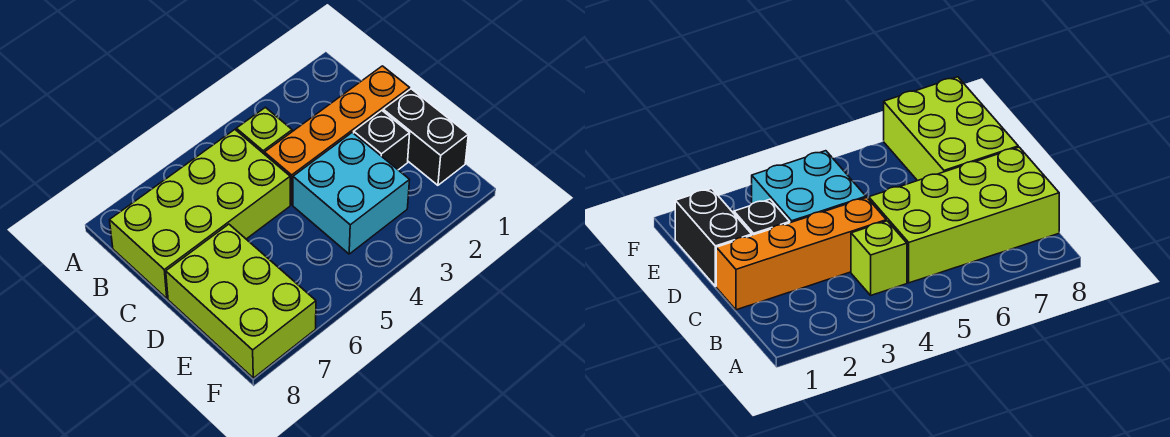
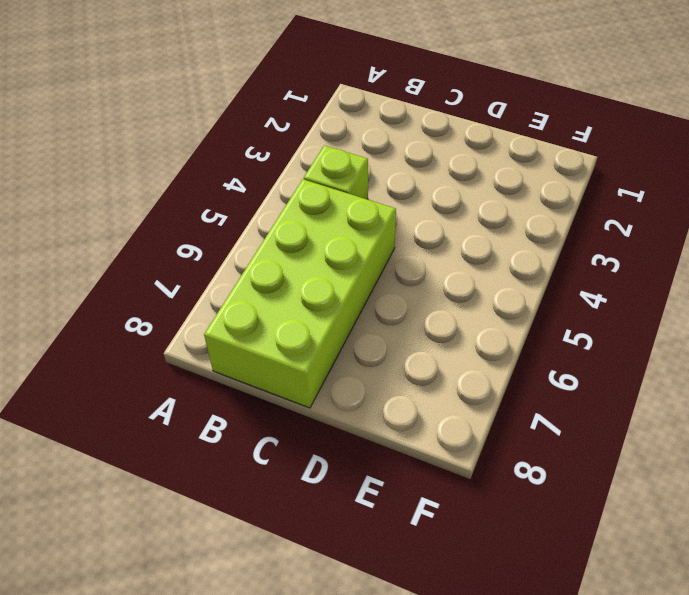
none -> orange brick C1:C4 level 1
none -> black brick D1:E1 level 1

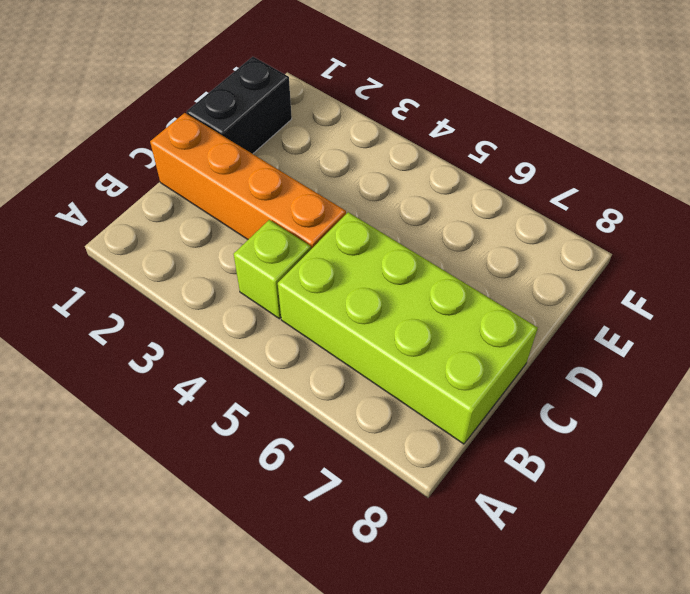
none -> black brick D2 level 1
none -> cyan brick D3:E4 level 1

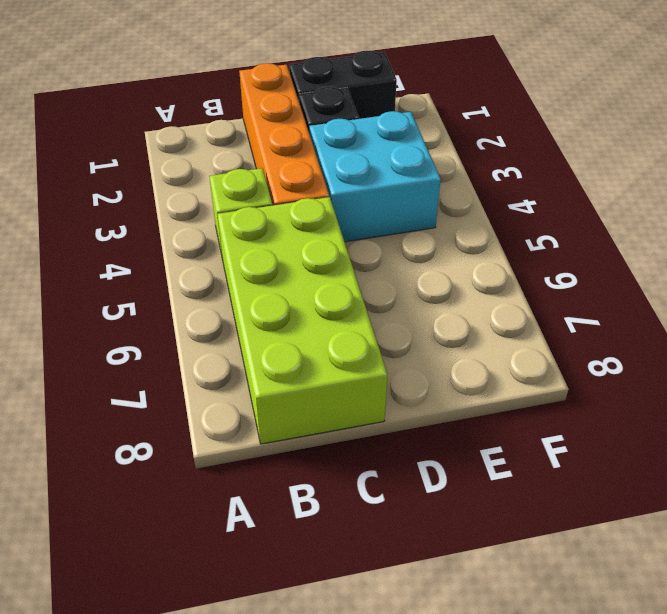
none -> lime brick D7:F8 level 1

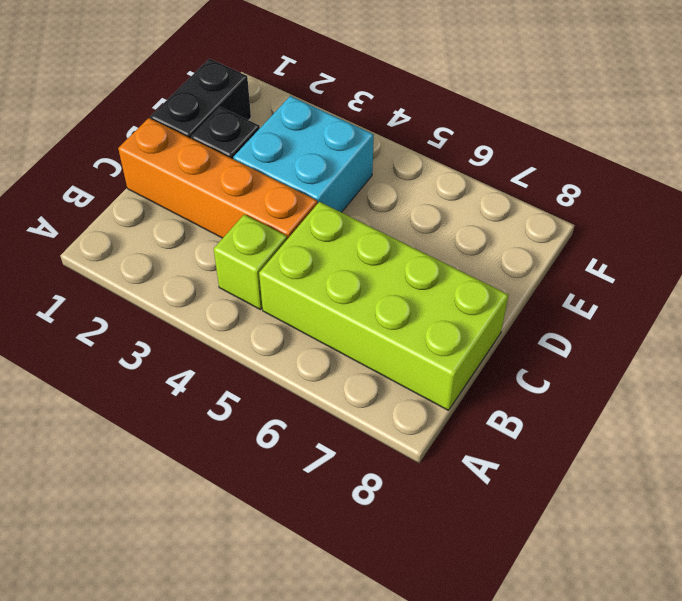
none -> lime brick D7:F8 level 1

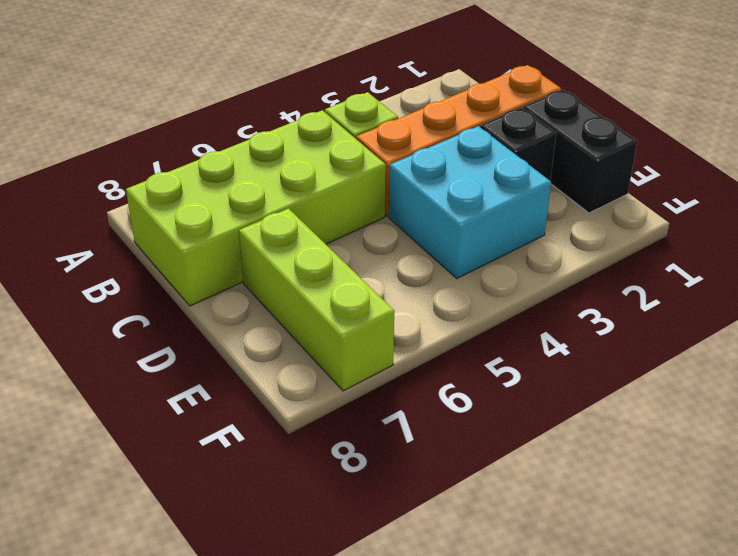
lime brick D7:F7 level 1 -> lime brick D7:F8 level 1

